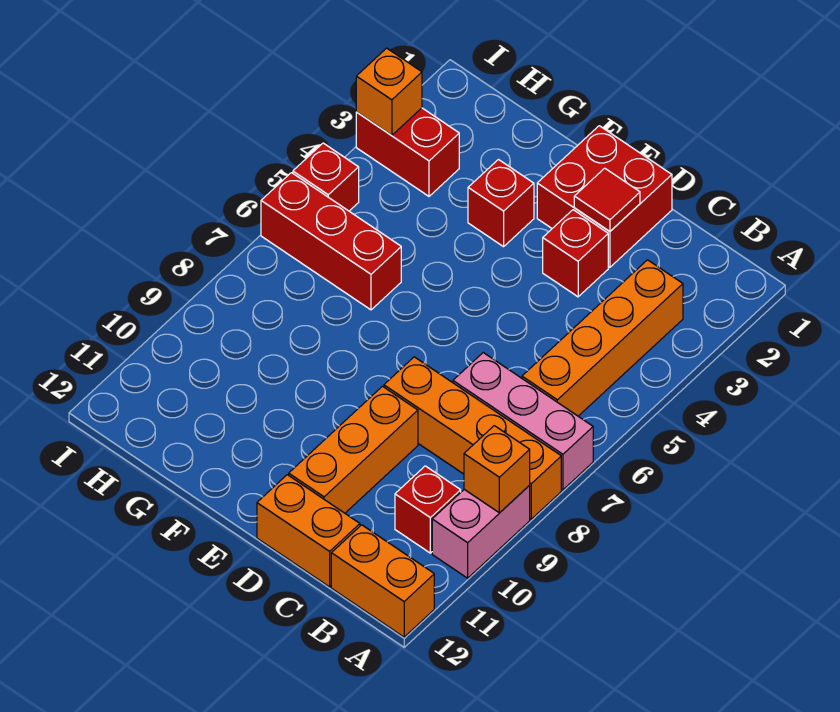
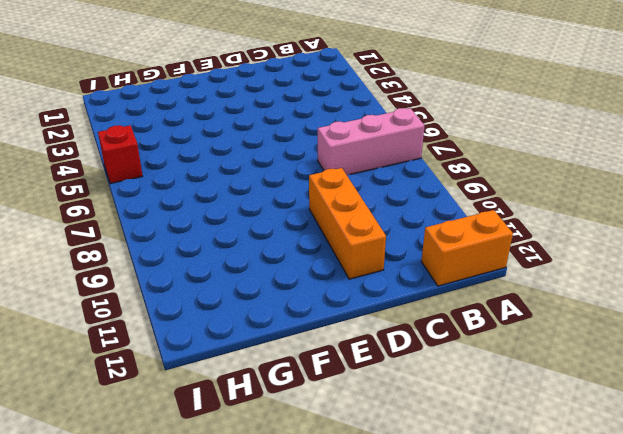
none -> orange brick A8:D8 level 1
none -> pink brick A9:A10 level 1
none -> orange brick B3:B6 level 1

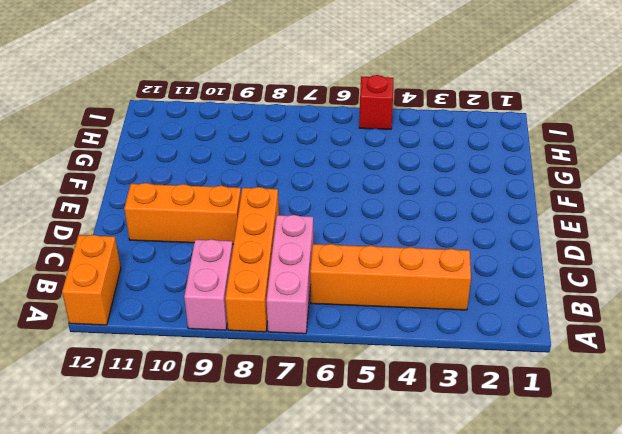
pink brick A9:B9 level 1 -> pink brick A9:A10 level 1
none -> red brick B10 level 1
none -> orange brick C12:D12 level 1
none -> red brick D1:E2 level 1

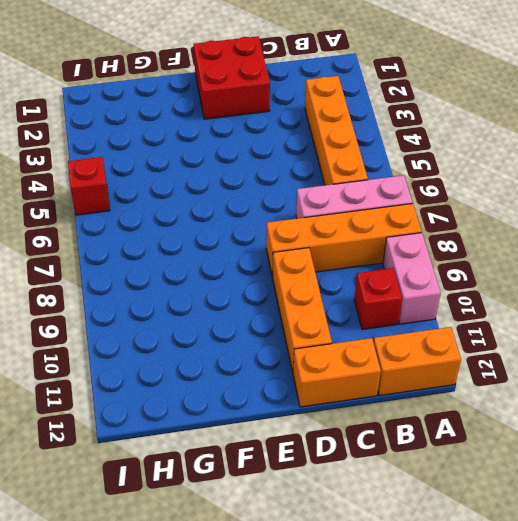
none -> red brick D3 level 1
none -> red brick F3 level 1
none -> red brick G6:I6 level 1

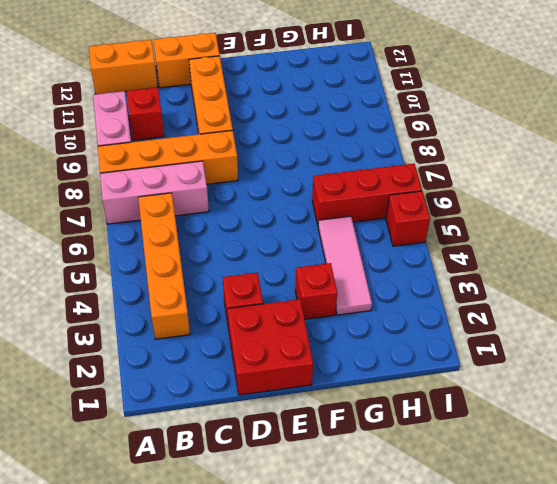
pink tile G3:G5 level 1 -> none
none -> red brick H3:I3 level 1
none -> orange brick A9 level 2
none -> red tile D2 level 2

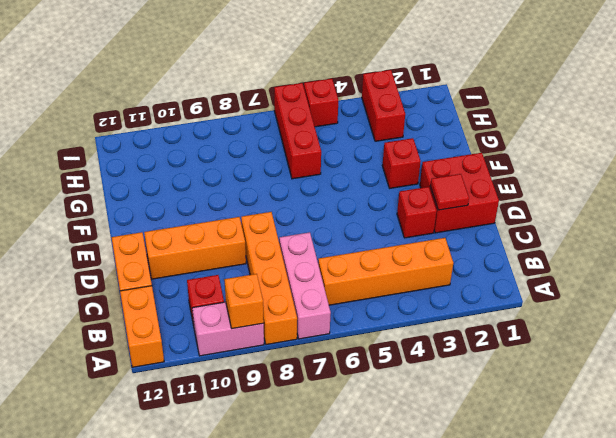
none -> orange brick I3 level 2

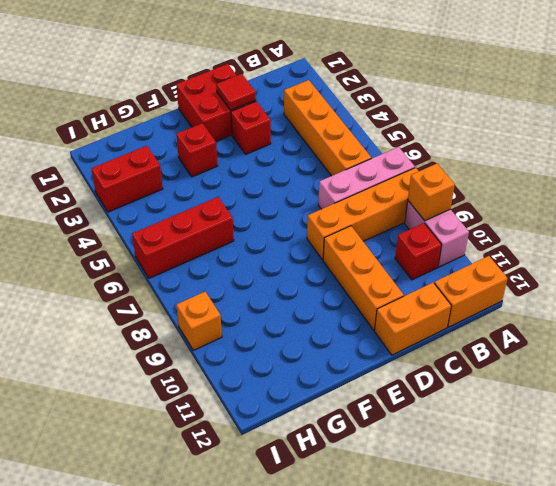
orange brick I9 level 1 -> orange brick I3 level 2
none -> red brick I5 level 1

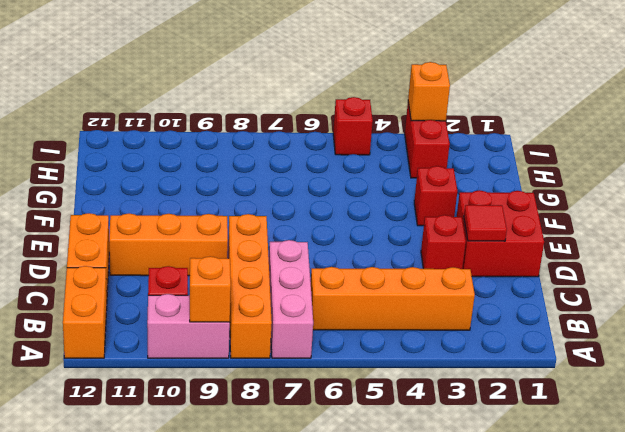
none -> red brick G6:I6 level 1

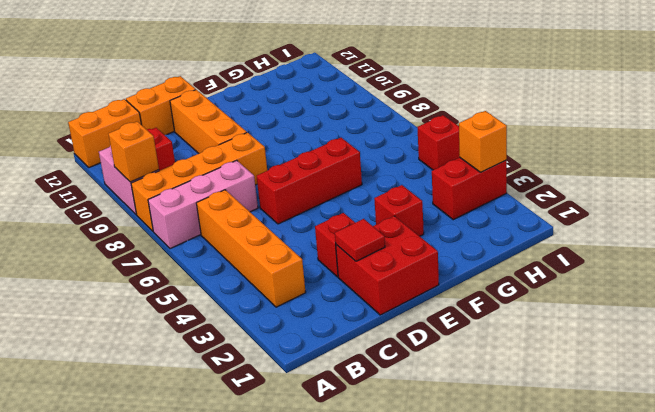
red brick D6:F6 level 1 -> red brick G6:I6 level 1

